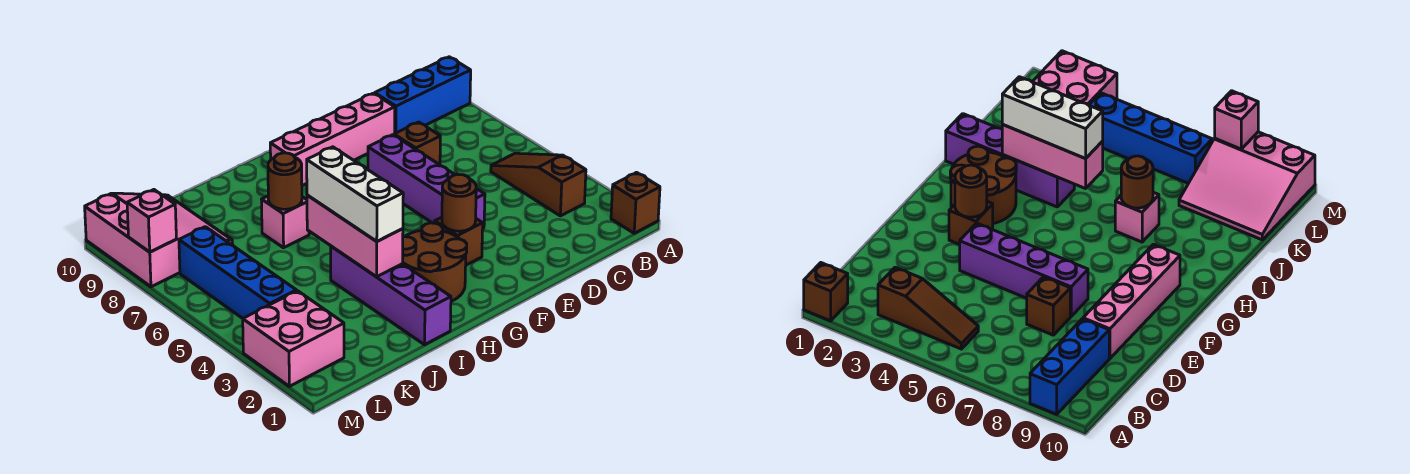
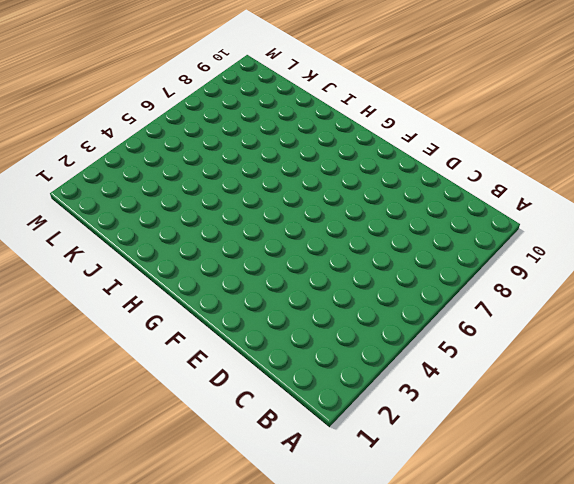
none -> brown brick A1 level 1
none -> blue brick A9:C9 level 1
none -> brown slope B3:B5 level 1 top 3

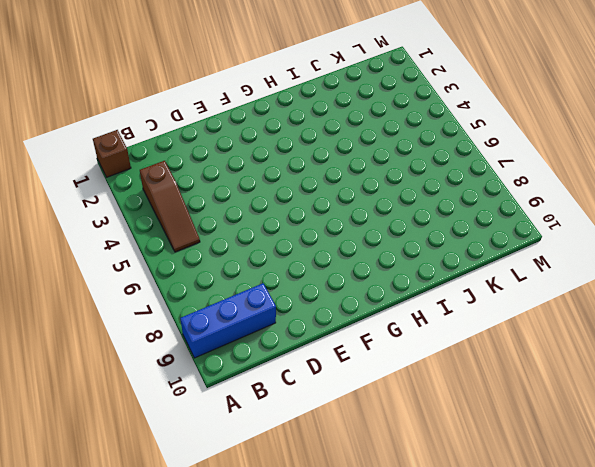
none -> brown brick D7 level 1
none -> pink brick D9:G9 level 1
none -> purple brick E4:E7 level 1

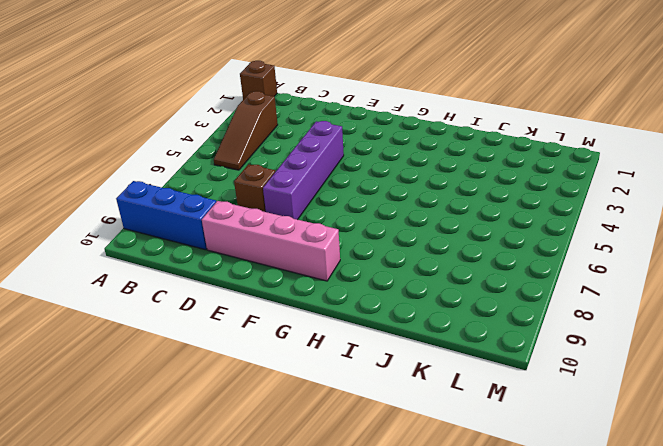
none -> brown brick F3 level 1
none -> brown round brick G2:H3 level 1
none -> purple brick I1:I4 level 1

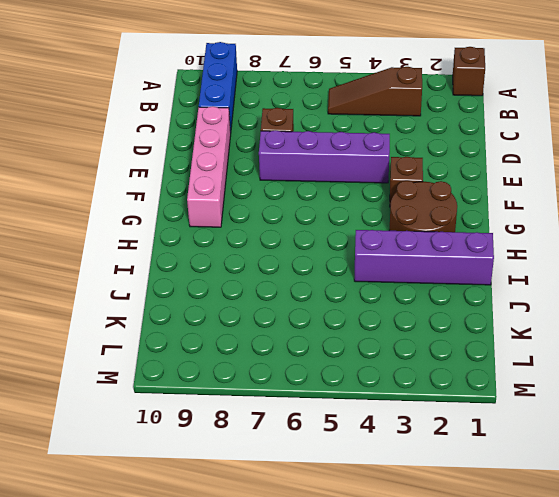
none -> pink brick I7 level 1
none -> pink slope K8:M10 level 1 top M
none -> pink brick L2:M3 level 1

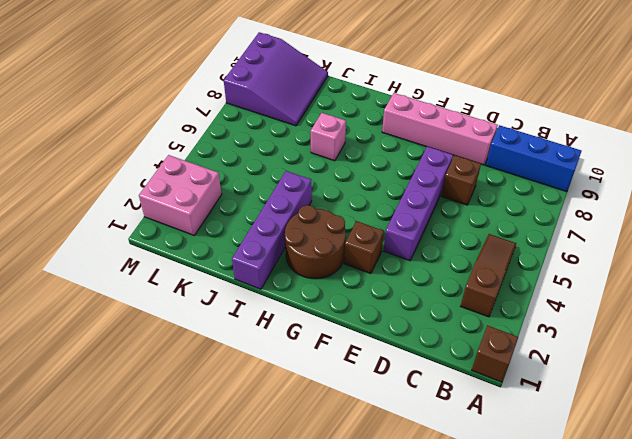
purple slope K8:M10 level 1 top M -> pink slope K8:M10 level 1 top M
none -> blue brick L4:L7 level 1
none -> brown round brick F3 level 2
none -> pink brick I3:I5 level 2

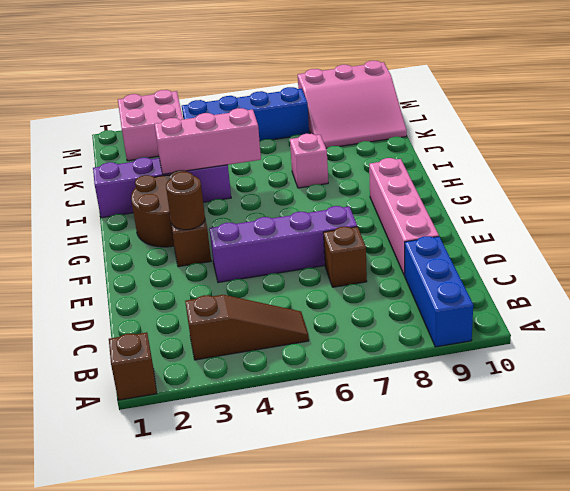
none -> brown round brick I7 level 2
none -> pink brick M8 level 2
none -> white brick I3:I5 level 3

